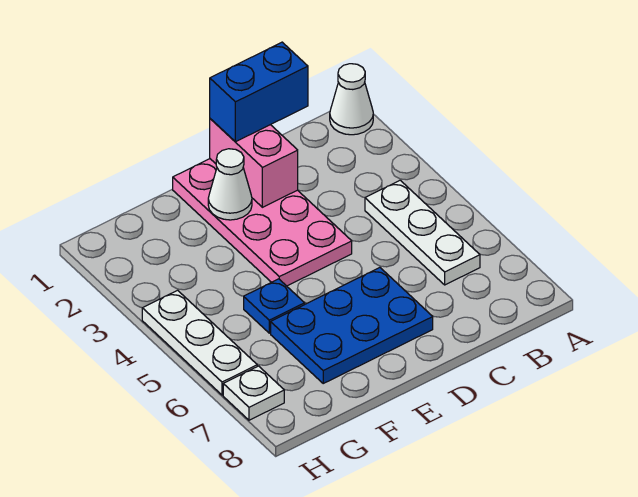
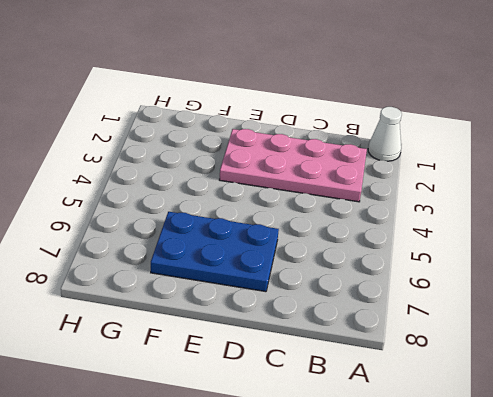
pink plate B2:E3 level 1 -> pink plate D1:E4 level 1
none -> white plate B4:B6 level 1
none -> blue plate F5 level 1

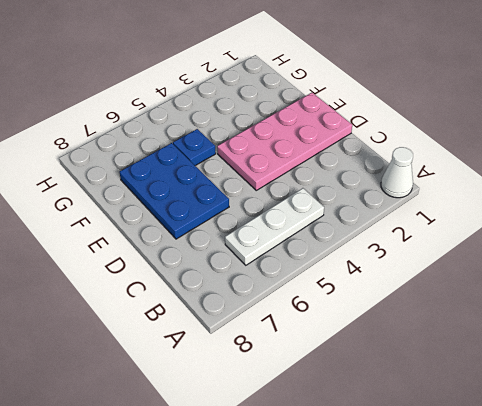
none -> white plate H4:H6 level 1
none -> white plate H7 level 1

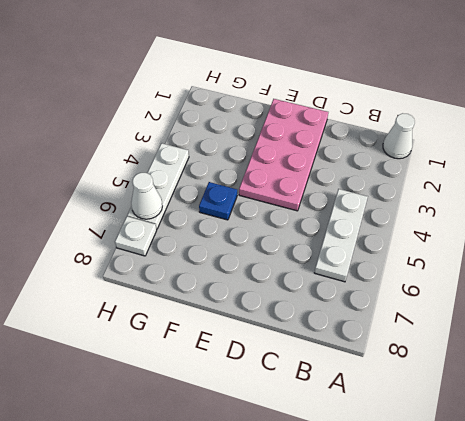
white cone H6 level 2 -> white cone E2 level 2
none -> blue plate D6:F7 level 1
none -> pink brick D1:D2 level 2

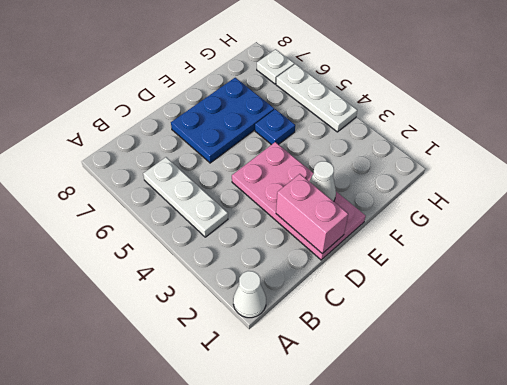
none -> blue brick C1:D1 level 3

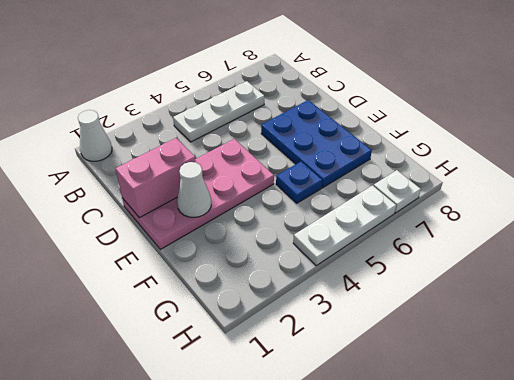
none -> blue brick C1:D1 level 3

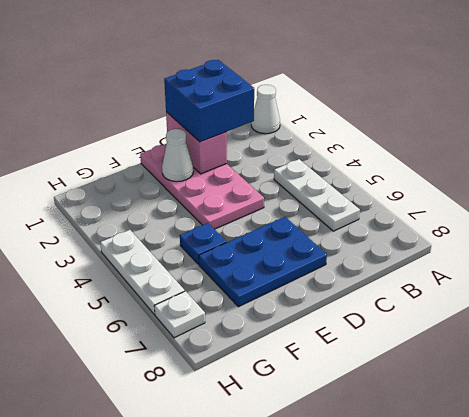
blue brick C1:D2 level 3 -> blue brick C1:D1 level 3

